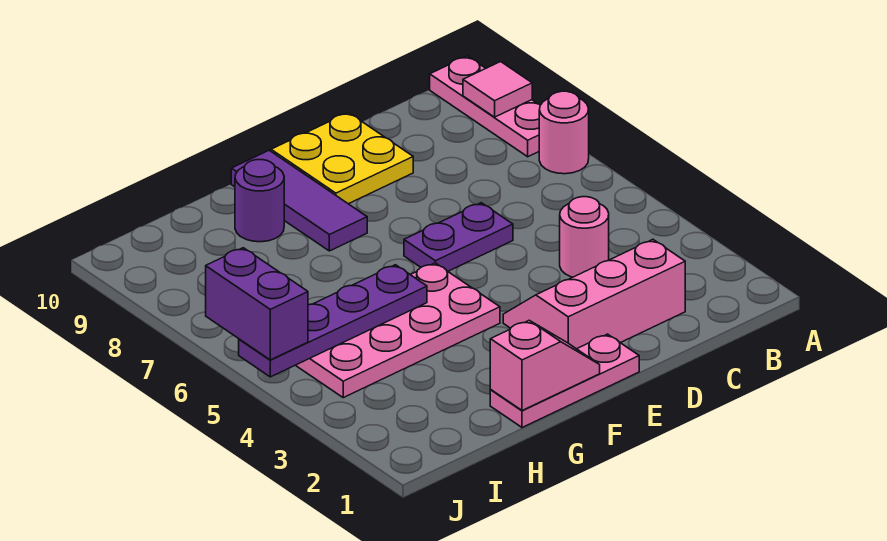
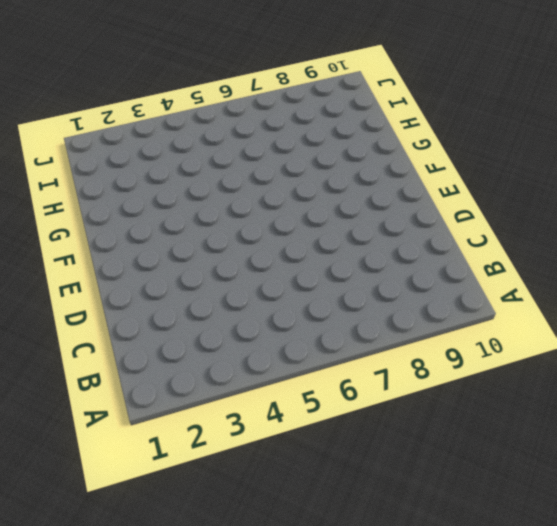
none -> pink round brick A7 level 1
none -> pink plate A8:A10 level 1
none -> pink slope C2:E3 level 1 top 2

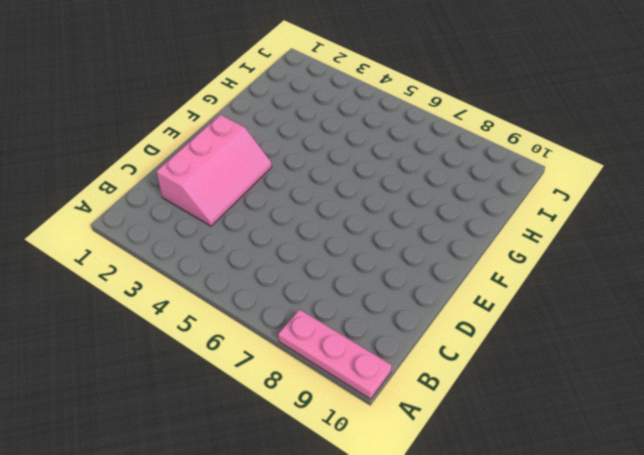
none -> pink round brick A7 level 1
none -> pink round brick C4 level 1
none -> purple plate D6:E6 level 1

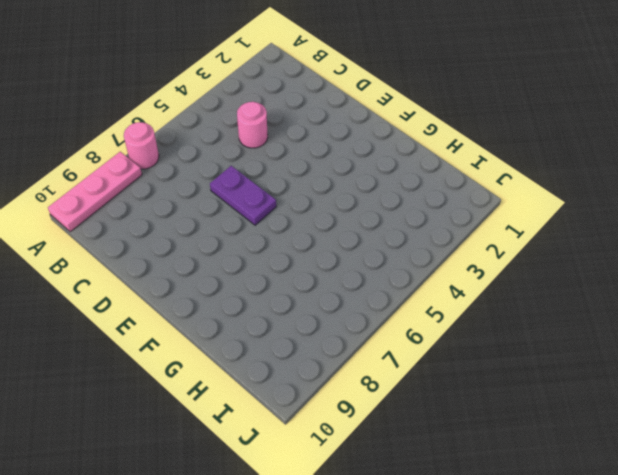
none -> pink slope C2:E3 level 1 top 2
none -> yellow plate D9:E10 level 1
none -> pink plate E1:G1 level 1

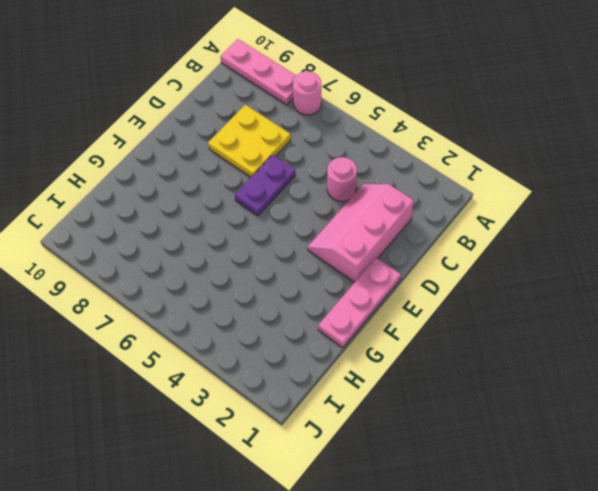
yellow plate C7:D8 level 1 -> yellow plate D9:E10 level 1
none -> pink plate F4:I5 level 1
none -> purple tile F8:F10 level 1
none -> purple round brick G9 level 1

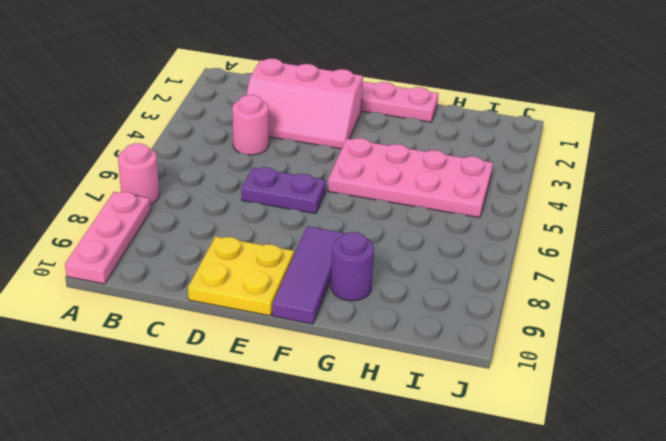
none -> pink tile A9 level 2
none -> pink slope F1:G1 level 2 top G
none -> purple plate G5:J5 level 2

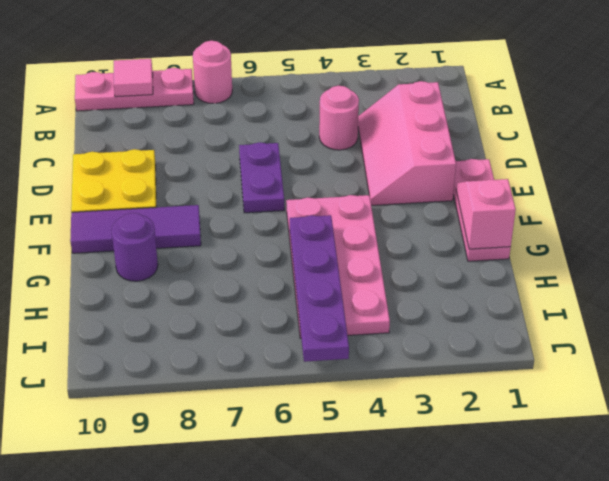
none -> purple brick J5:J6 level 3

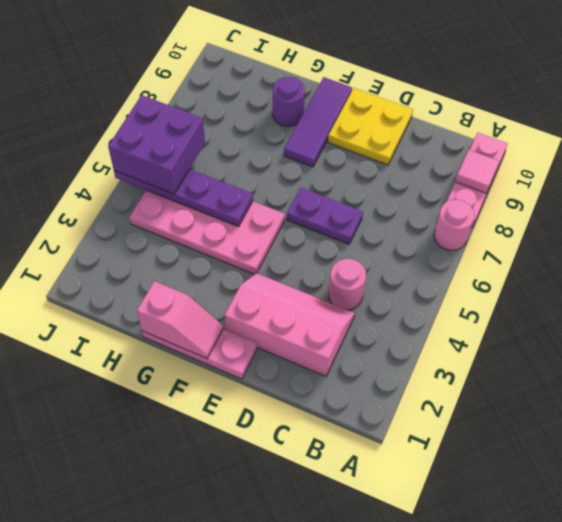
purple brick I5:J6 level 3 -> purple brick J5:J6 level 3

